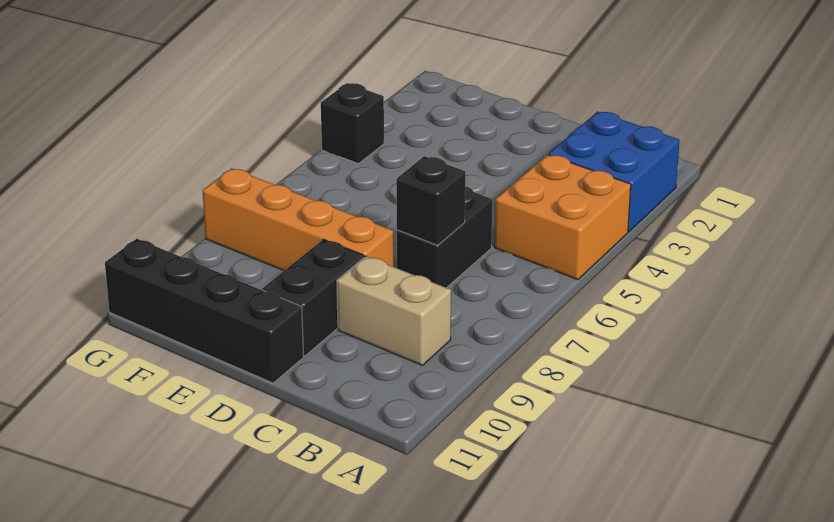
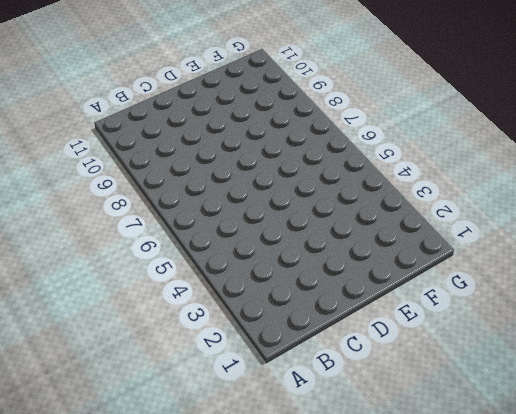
none -> blue brick A2:B3 level 1
none -> orange brick A4:B5 level 1

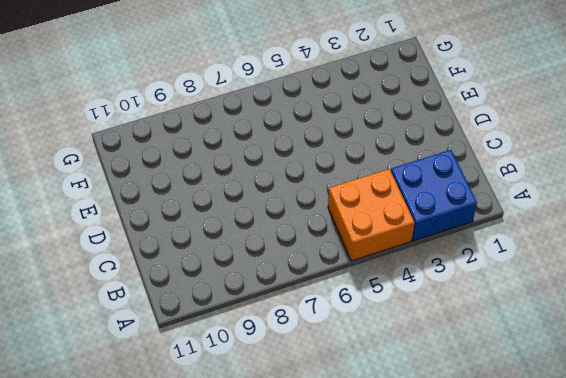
none -> tan brick B9:C9 level 1
none -> black brick C6:C7 level 1

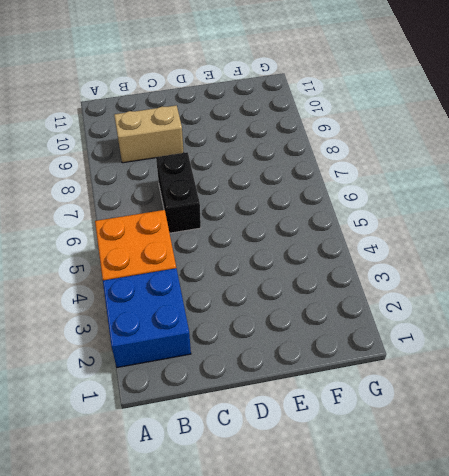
none -> orange brick D8:G8 level 1
none -> black brick D9:D10 level 1

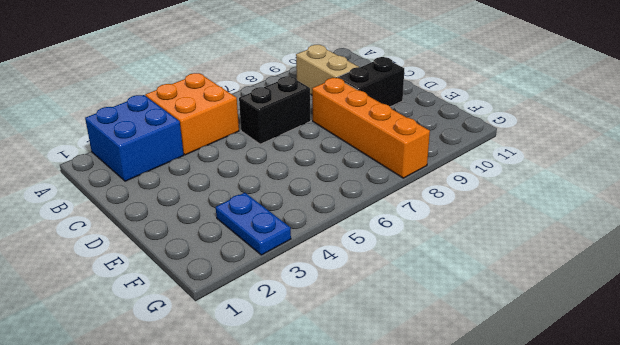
blue plate F3:G3 level 1 -> none
none -> black brick D11:G11 level 1
none -> black brick G4 level 1

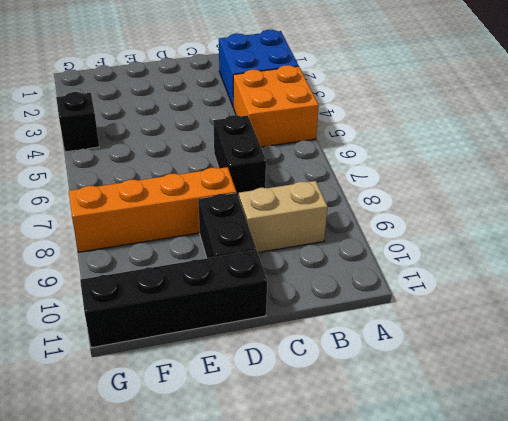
none -> black brick C7 level 2

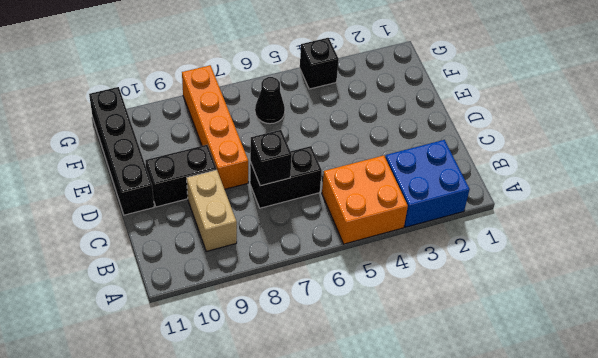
black cone F6 level 1 -> none

